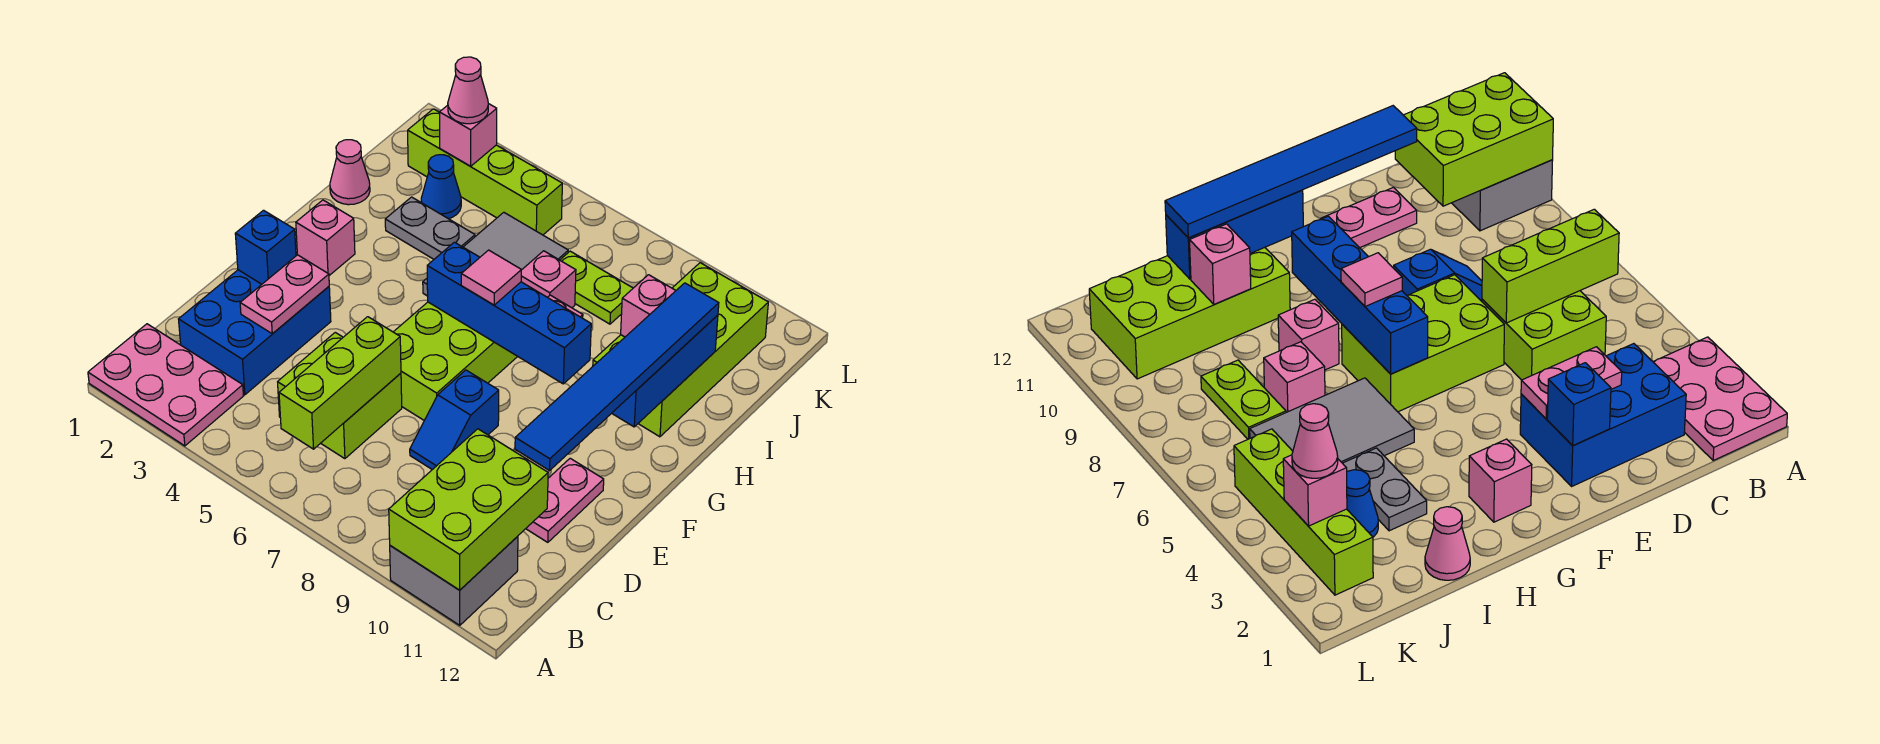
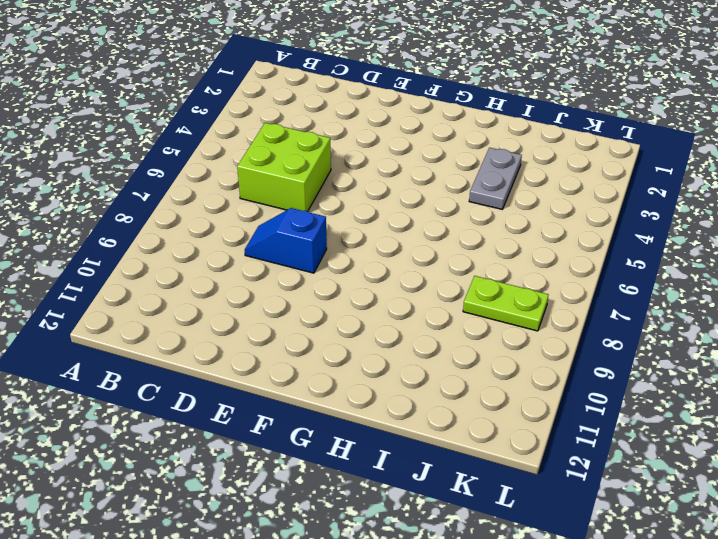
lime plate J8:K8 level 1 -> lime plate J7:J8 level 1
none -> pink plate A1:B3 level 1
none -> grey brick A10:B11 level 1
none -> blue brick C2:E3 level 1

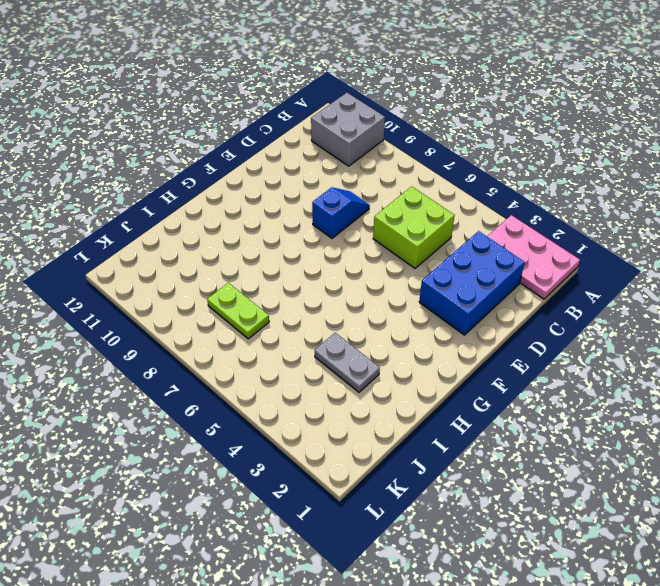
none -> pink plate D11:E11 level 1
none -> lime brick E6:G7 level 1
none -> pink brick G2 level 1

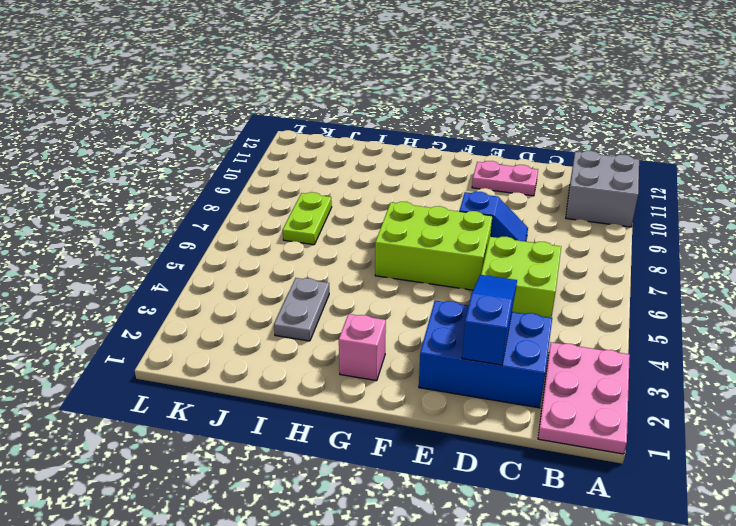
blue slope D2:D4 level 2 top 2 -> pink plate D3:E3 level 2
none -> grey tile H5:J6 level 1
none -> pink brick H8 level 1
none -> lime brick H10:K11 level 1

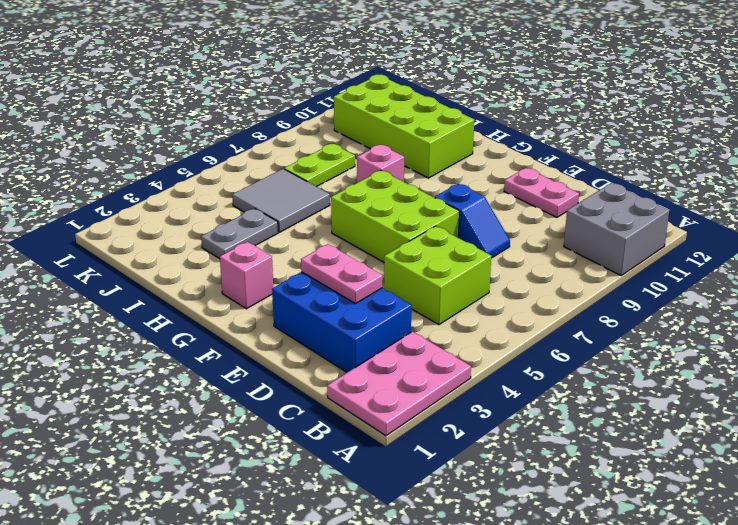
grey tile I5:J6 level 1 -> grey tile H5:J6 level 1
none -> pink cone I1 level 1
none -> pink brick I7 level 1
none -> blue cone J3 level 1

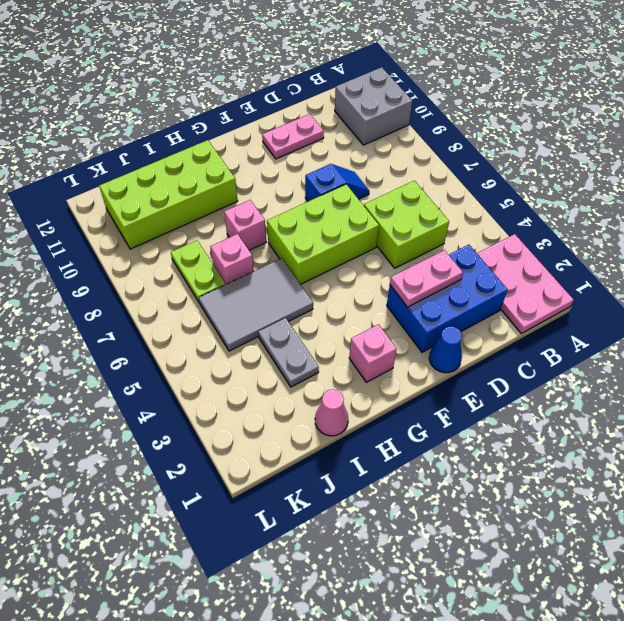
blue cone E1 level 1 -> blue cone J3 level 1
none -> lime brick K2:K5 level 1
none -> lime brick A10:C11 level 2
none -> lime brick B6:D6 level 2

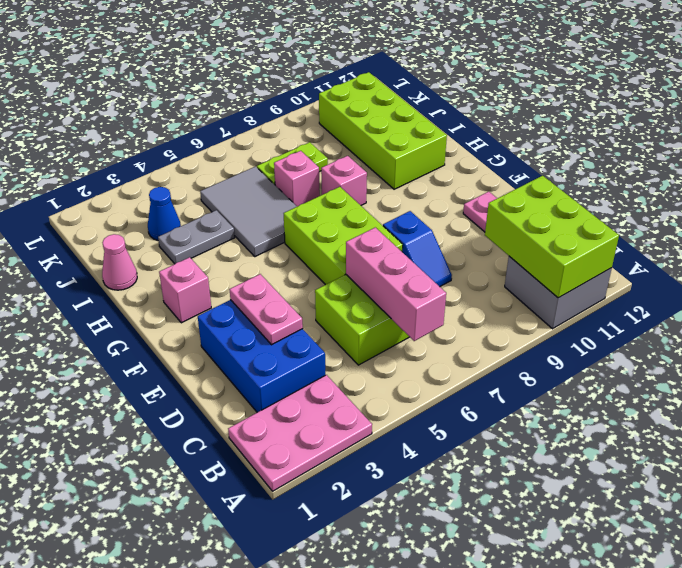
pink brick B6:D6 level 2 -> lime brick B6:D6 level 2
none -> lime brick K2:K5 level 1
none -> blue brick E2 level 2
none -> blue brick G6:G9 level 2

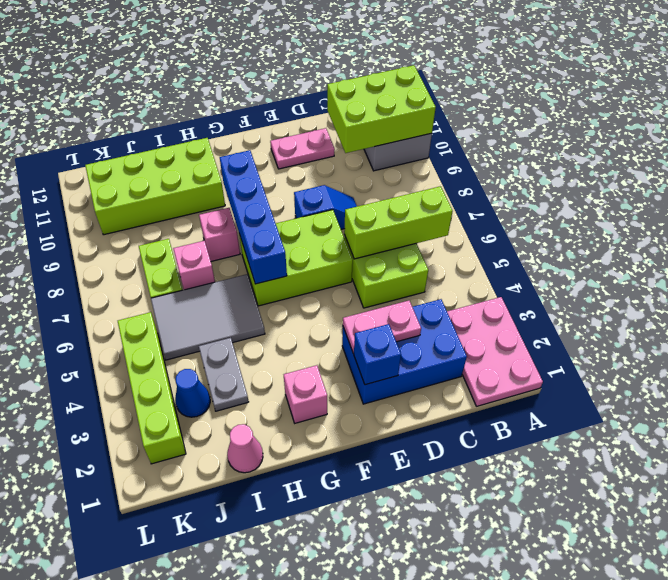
none -> blue brick G11:I11 level 2
none -> pink brick I10 level 2
none -> pink brick K3 level 2

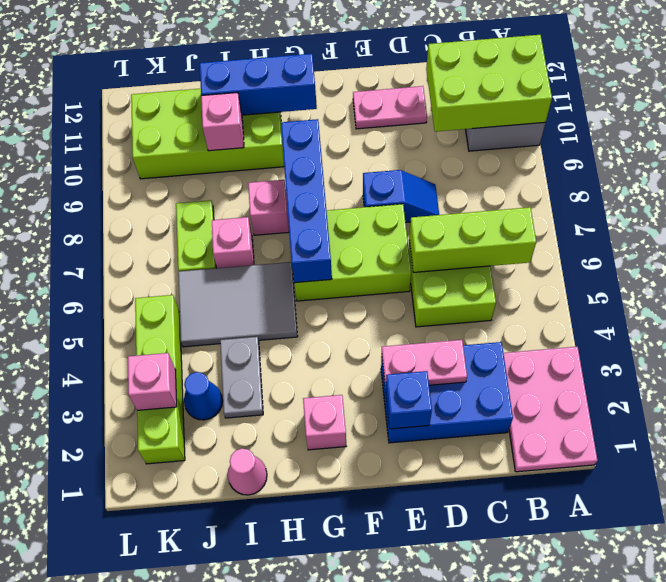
none -> blue tile D11:I11 level 3
none -> pink tile G7 level 3
none -> pink cone K3 level 3

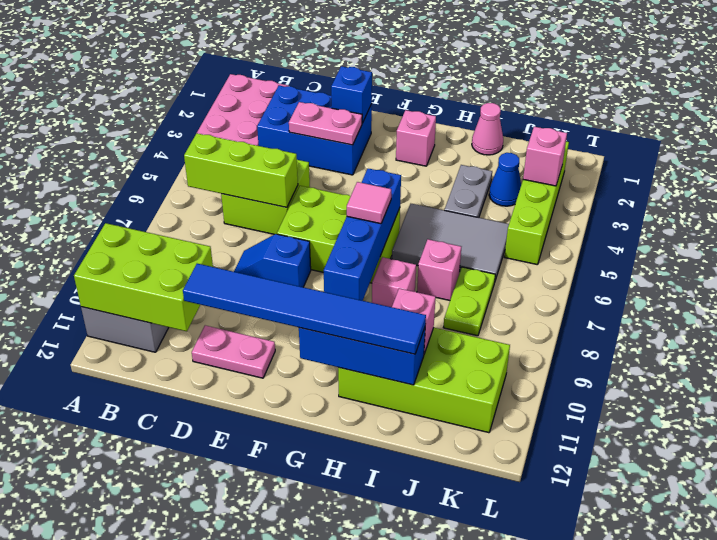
none -> pink cone K3 level 3

